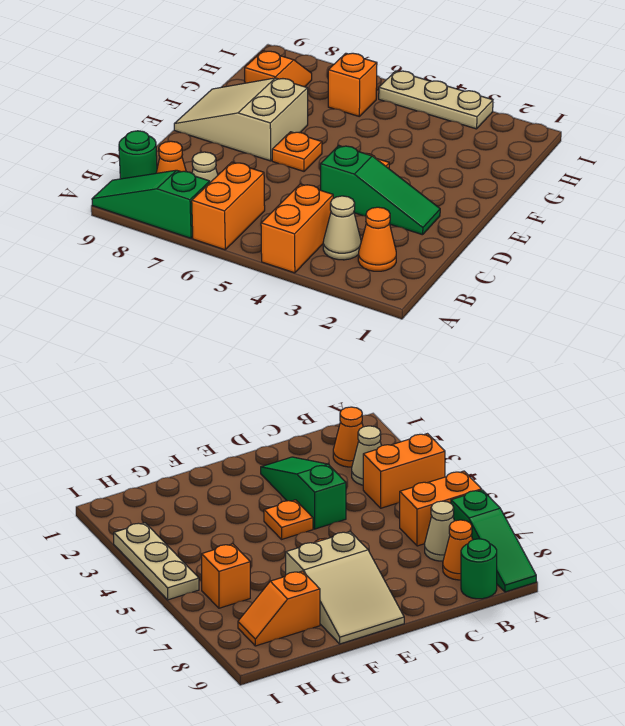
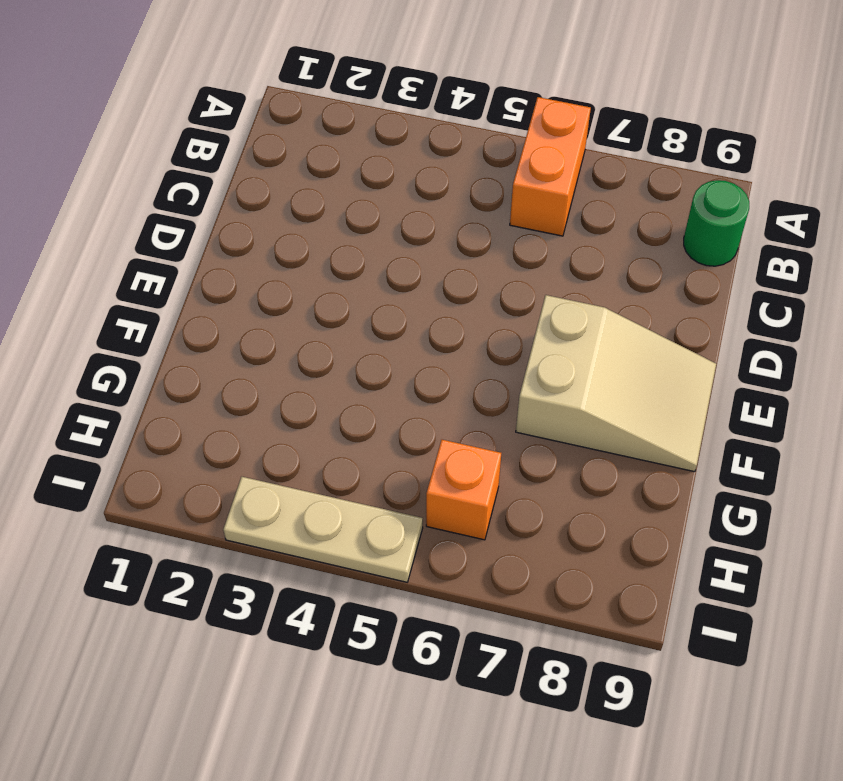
none -> orange brick A4:B4 level 1
none -> green slope A7:A9 level 1 top 7
none -> orange cone B2 level 1

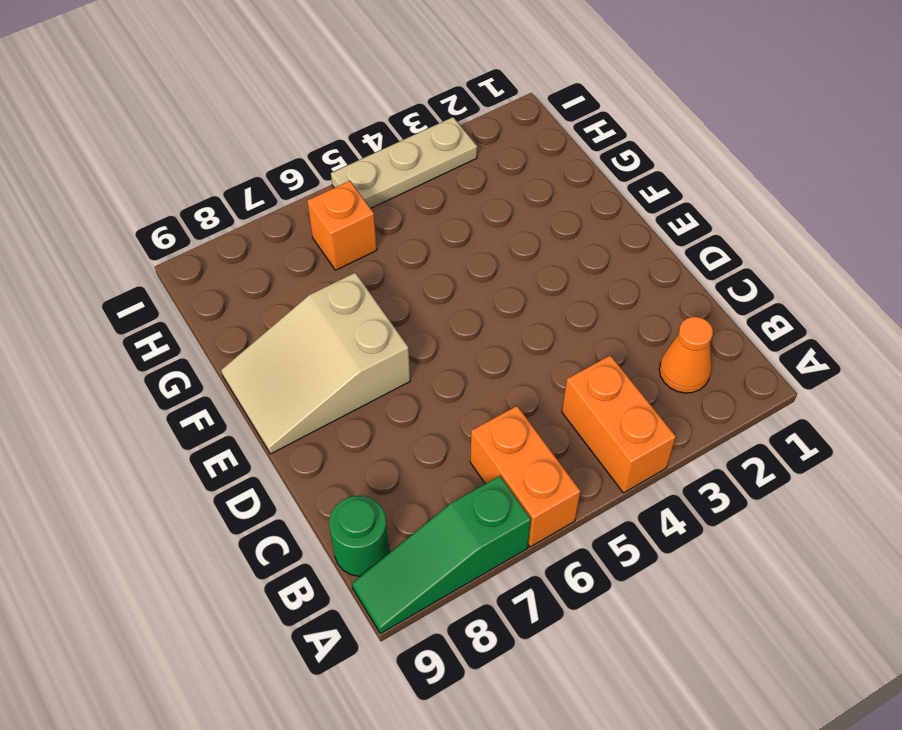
none -> tan cone B3 level 1
none -> tan cone B7 level 1
none -> orange cone B8 level 1

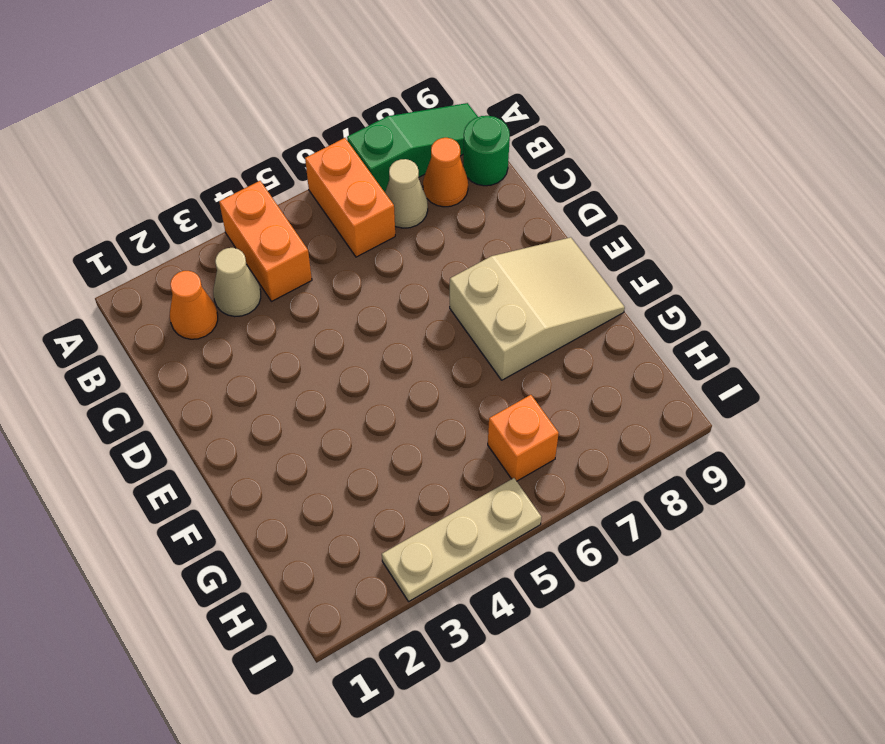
none -> green slope D2:D4 level 1 top 4
none -> orange plate E4 level 1
none -> orange plate E6 level 1

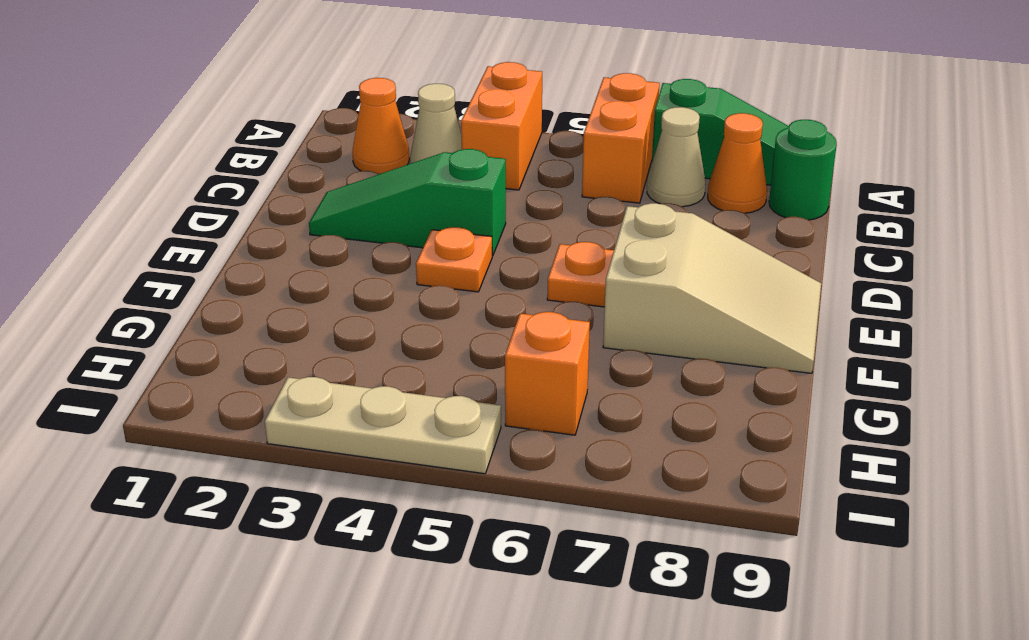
none -> orange slope G8:H8 level 1 top G

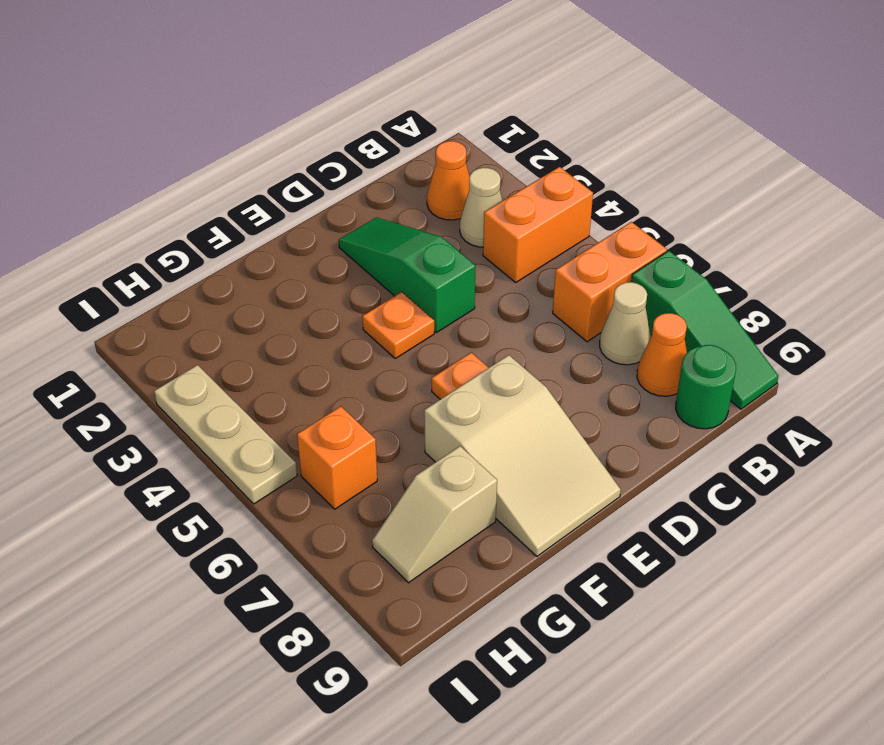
tan slope G8:H8 level 1 top G -> orange slope G8:H8 level 1 top G

